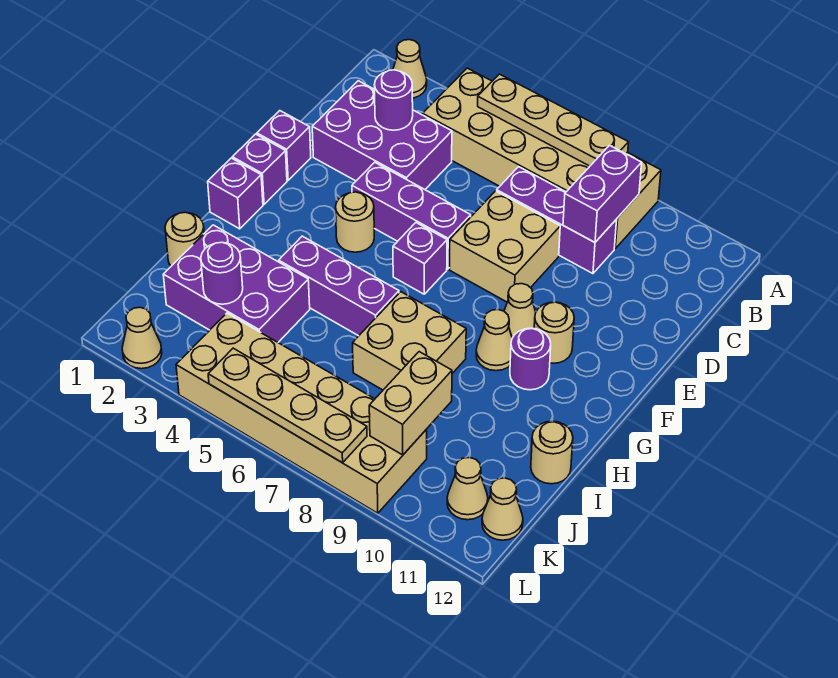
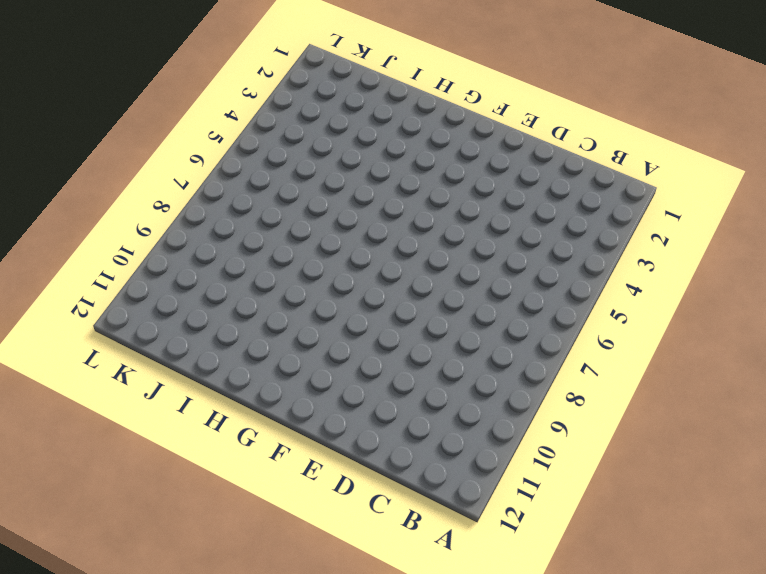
none -> tan cone A2 level 1
none -> tan brick A4:B9 level 1
none -> purple brick C2:D4 level 1
none -> purple brick C7:C9 level 1

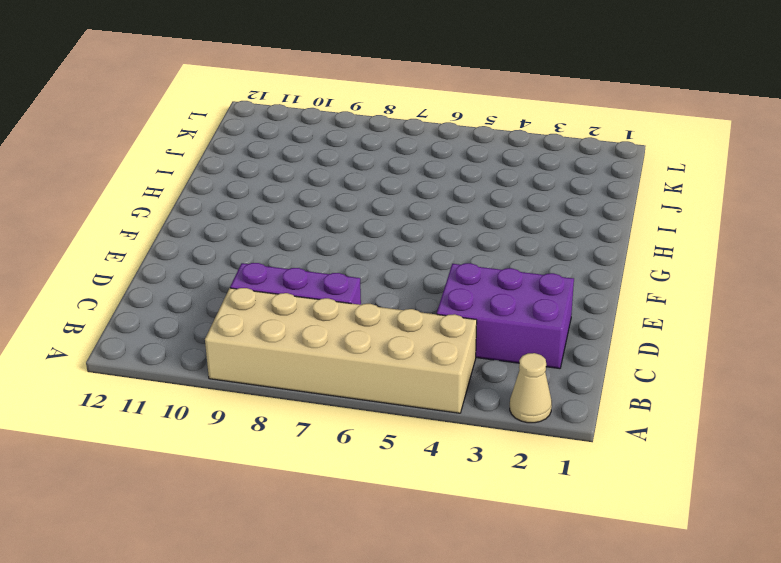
none -> tan brick D7:E8 level 1
none -> purple brick E1 level 1
none -> purple brick E4:E6 level 1
none -> purple brick F1 level 1

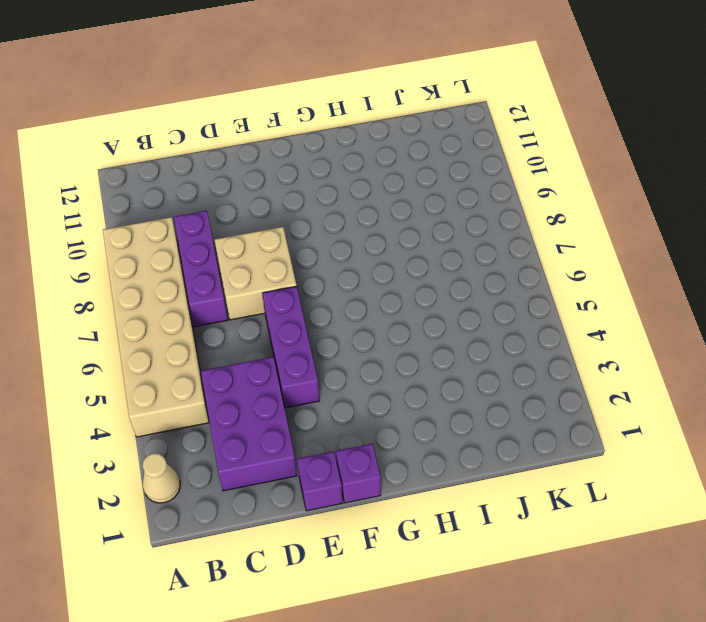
none -> tan round brick F4 level 1
none -> purple brick F6 level 1
none -> tan cone F9 level 1
none -> tan round brick F10 level 1

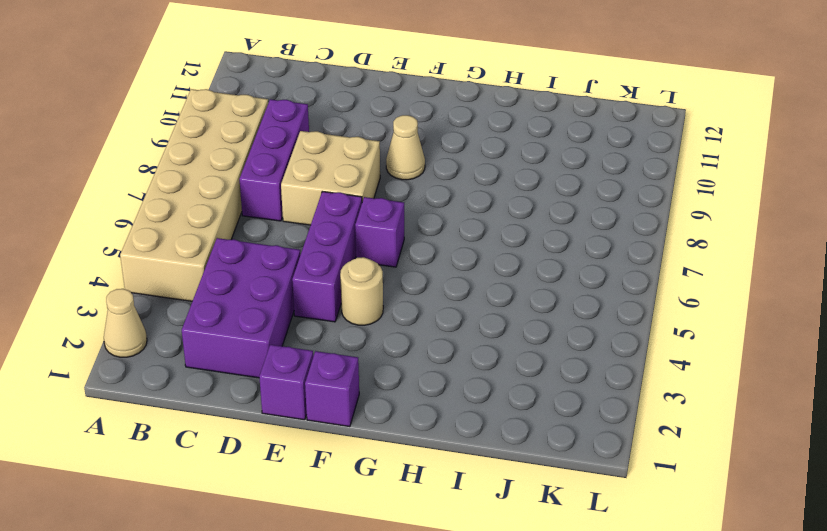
none -> tan round brick F10 level 1
none -> purple brick G1 level 1
none -> tan cone G9 level 1
none -> purple round brick G10 level 1

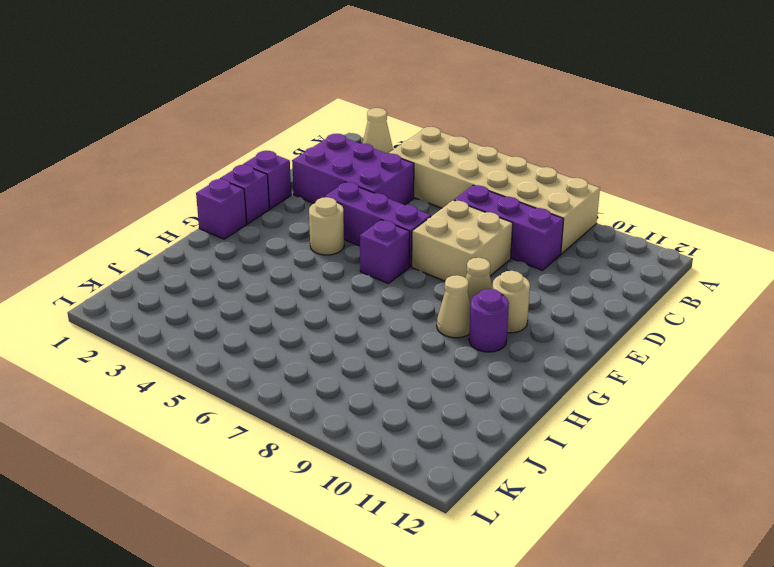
none -> purple brick H4:H6 level 1
none -> tan brick H7:I8 level 1
none -> tan round brick I1 level 1
none -> purple brick I2:J4 level 1

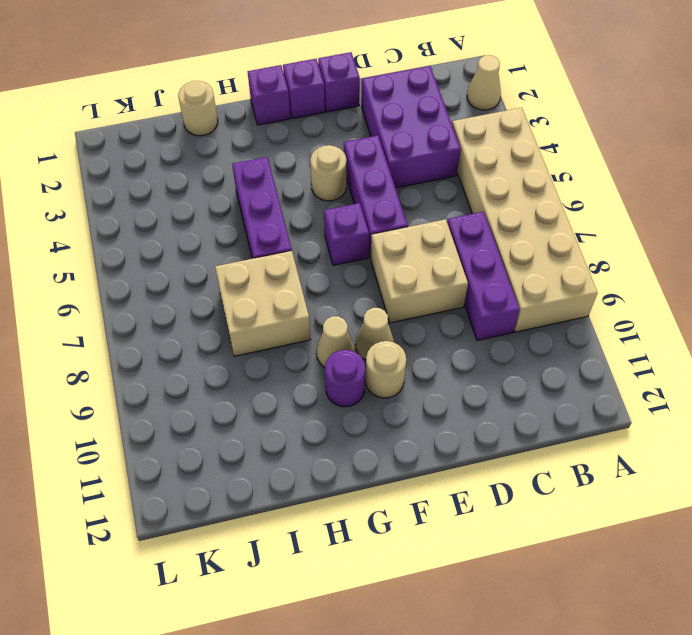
none -> purple brick I2:J4 level 1
none -> tan round brick I12 level 1
none -> tan brick K4:L9 level 1
none -> tan cone K11 level 1

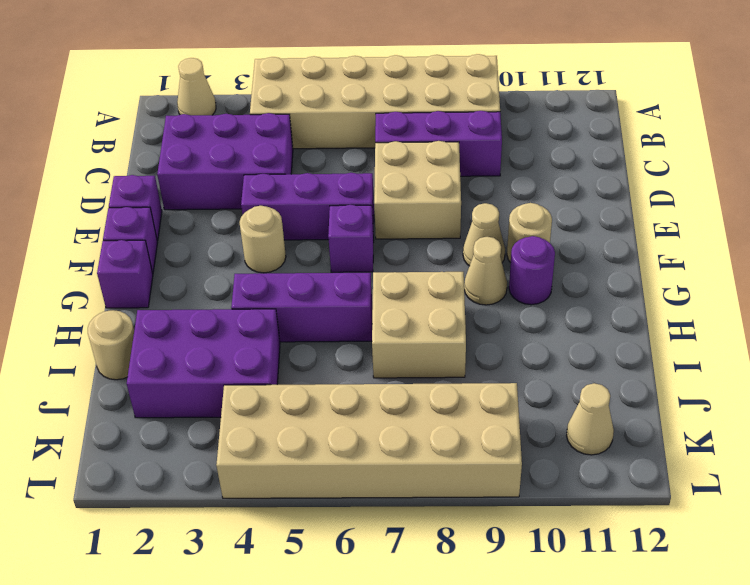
none -> tan round brick I12 level 1
none -> tan cone K12 level 1
none -> tan cone L2 level 1
none -> tan plate A5:A8 level 2

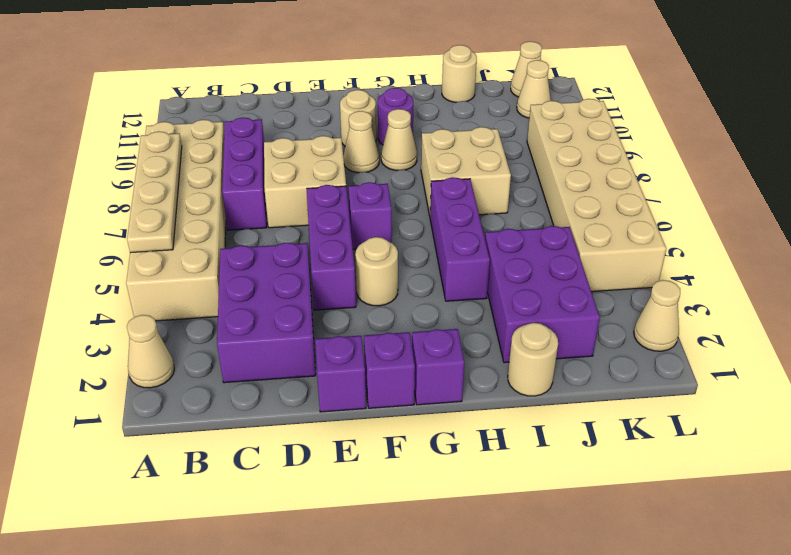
none -> purple brick B9:C9 level 2
none -> purple round brick C3 level 2
none -> purple round brick J3 level 2
none -> tan brick J9:K9 level 2

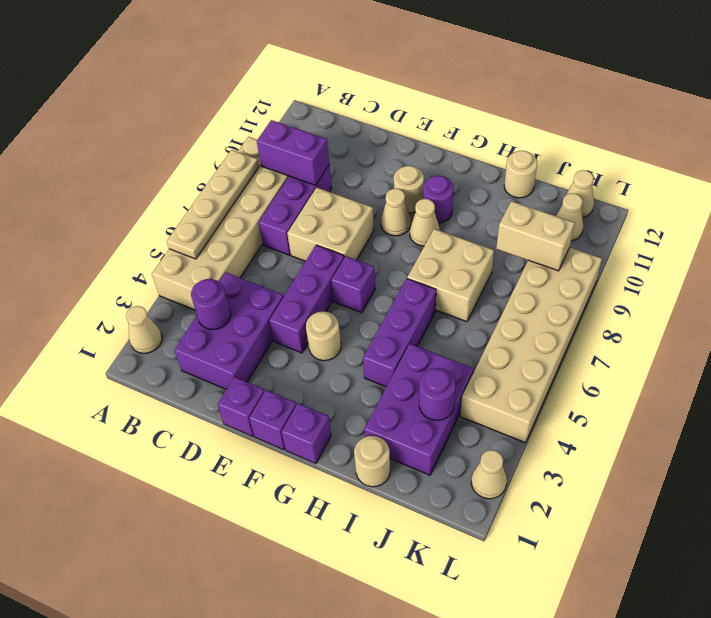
none -> tan plate L5:L8 level 2

